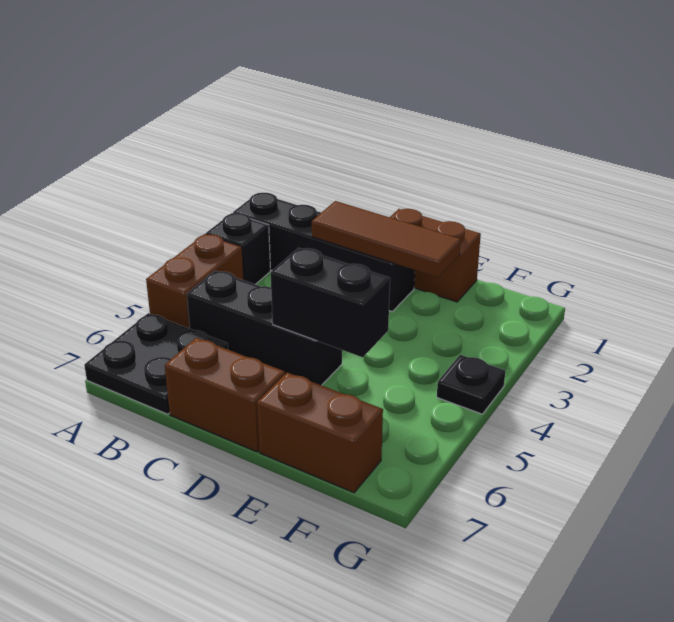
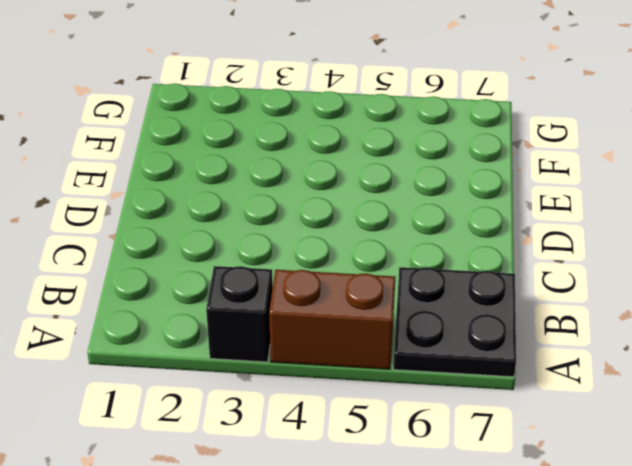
none -> black brick A2:D2 level 1
none -> black brick B5:D5 level 1

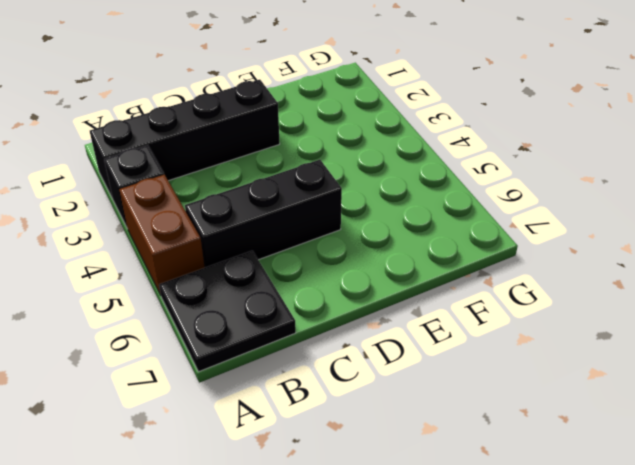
none -> brown brick C7:D7 level 1
none -> brown brick D1:E1 level 1

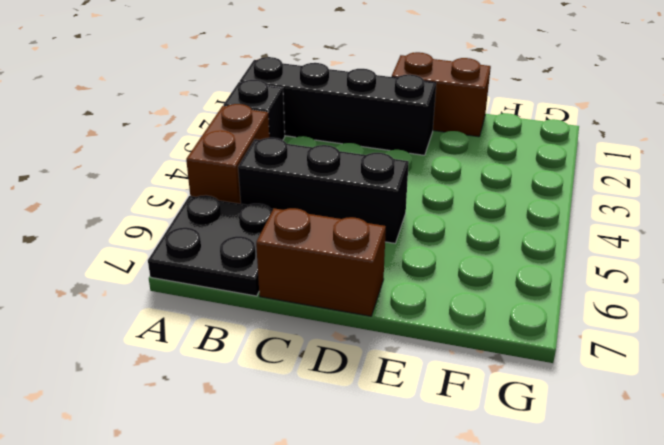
none -> brown brick E7:F7 level 1
none -> black plate G4 level 1

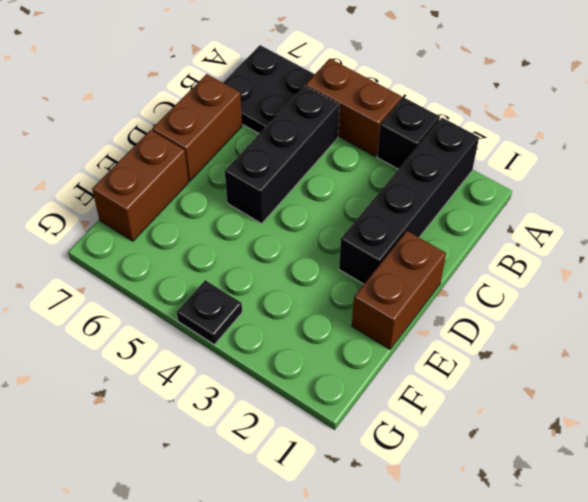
none -> brown tile C2:E2 level 2
none -> black brick D5:E5 level 2

